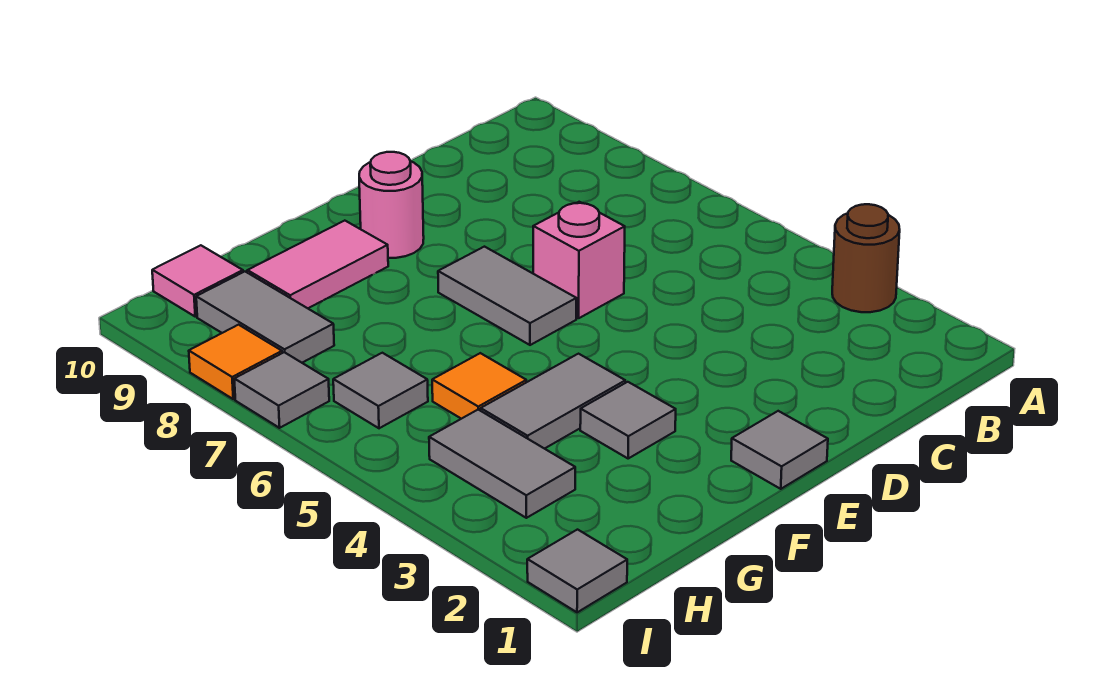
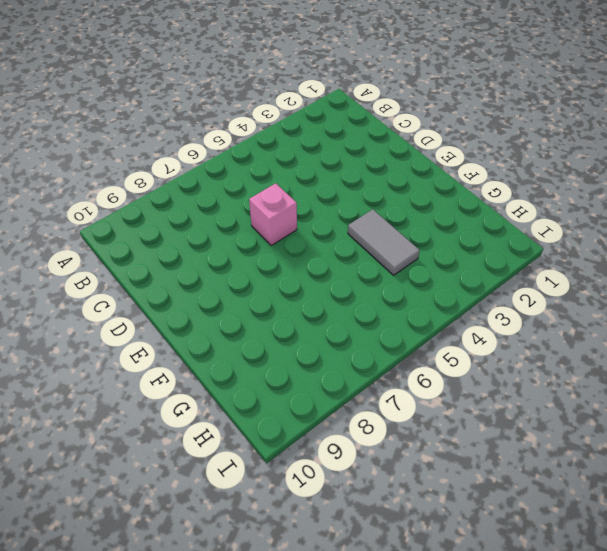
none -> brown round brick A3 level 1
none -> grey tile E1 level 1
none -> grey tile E6:E7 level 1

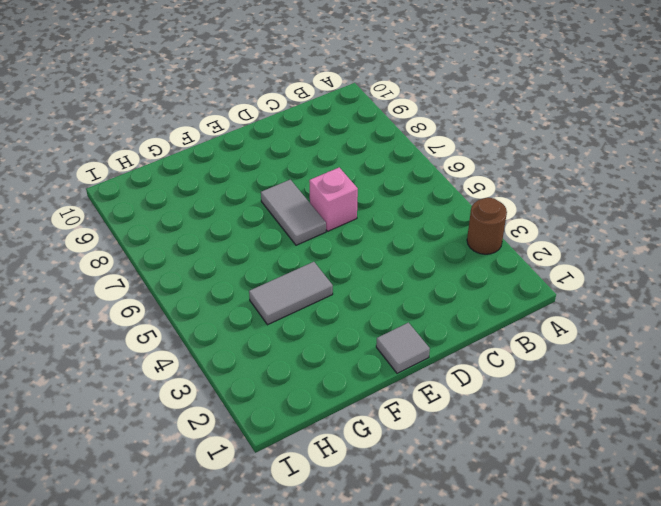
none -> pink round brick E9 level 1
none -> grey tile F3 level 1
none -> pink tile F9:G9 level 1

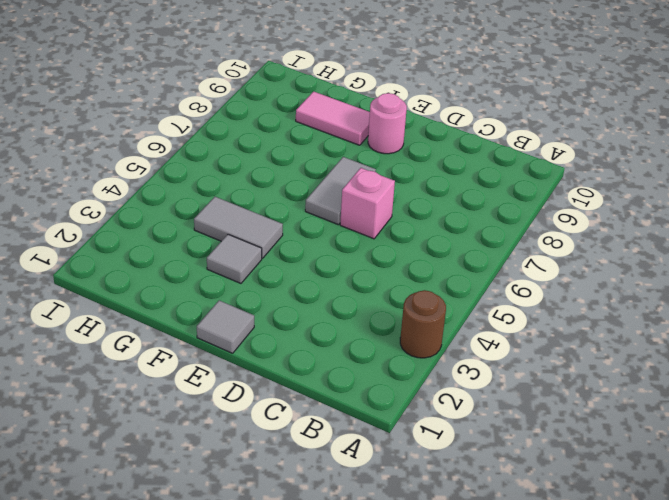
none -> orange tile G5 level 1
none -> grey tile H3:H4 level 1
none -> grey tile H6 level 1

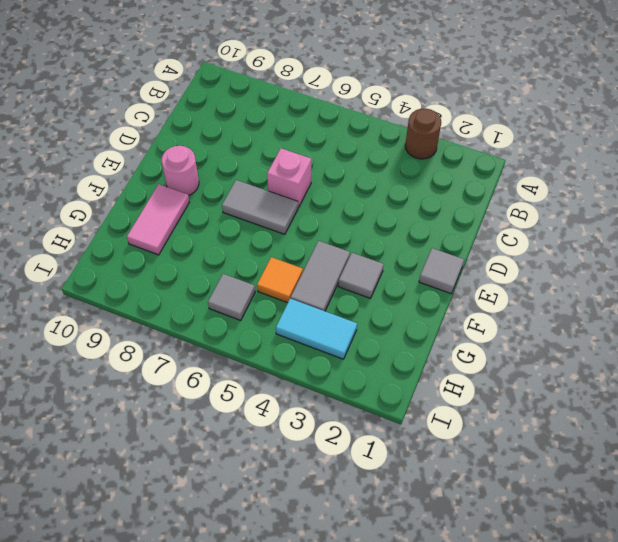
cyan tile H3:H4 level 1 -> grey tile H3:H4 level 1
none -> grey tile H8:H9 level 1
none -> pink tile H10 level 1
none -> grey tile I1 level 1

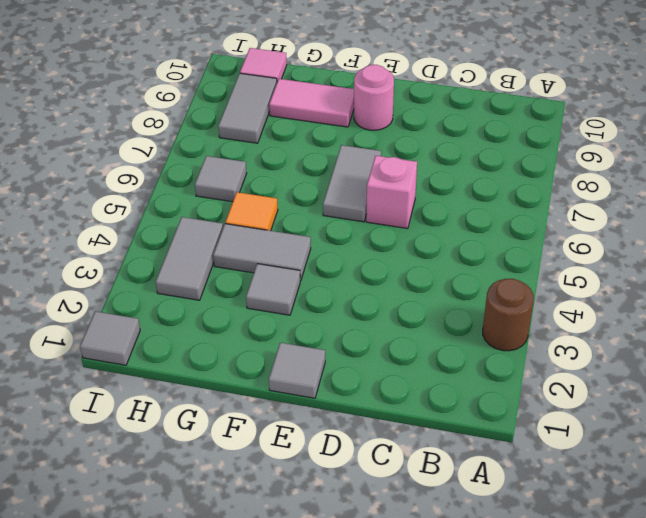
none -> grey tile I7 level 1
none -> orange tile I8 level 1

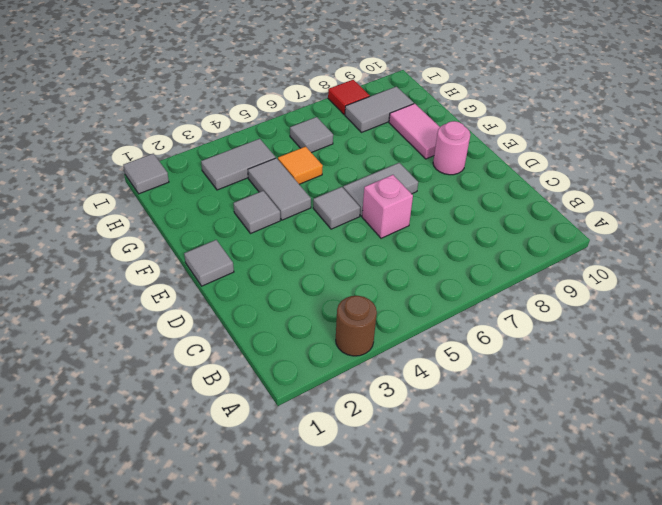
grey tile E5 level 1 -> grey tile I7 level 1
red tile I8 level 1 -> orange tile I8 level 1
none -> pink tile H10 level 1

